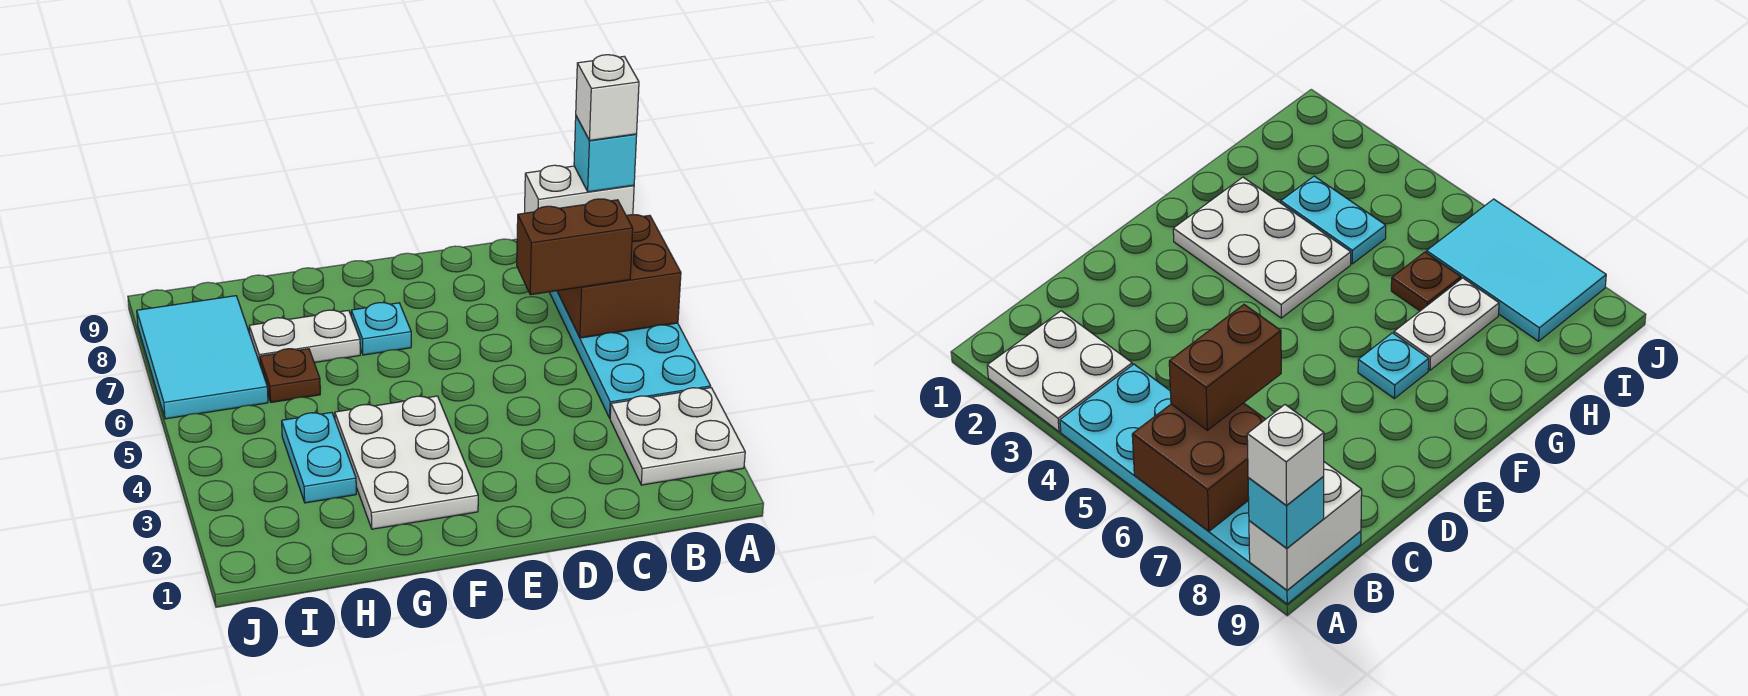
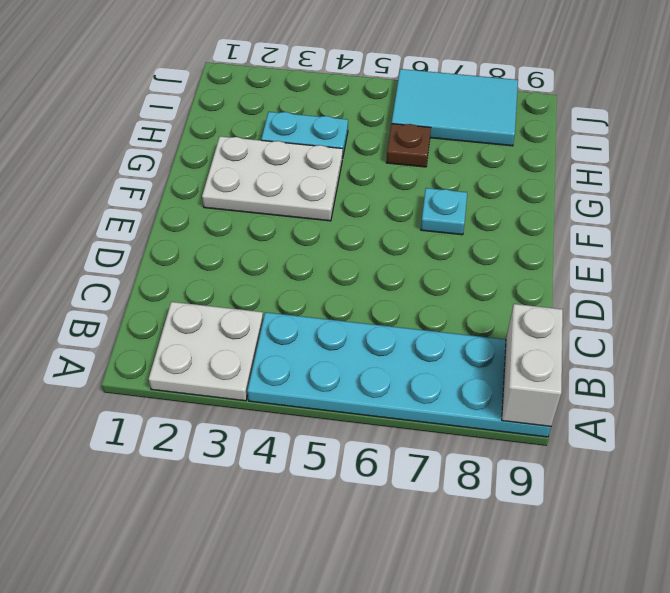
none -> white plate G7:H7 level 1
none -> brown brick A6:B7 level 2
none -> cyan brick A9 level 3

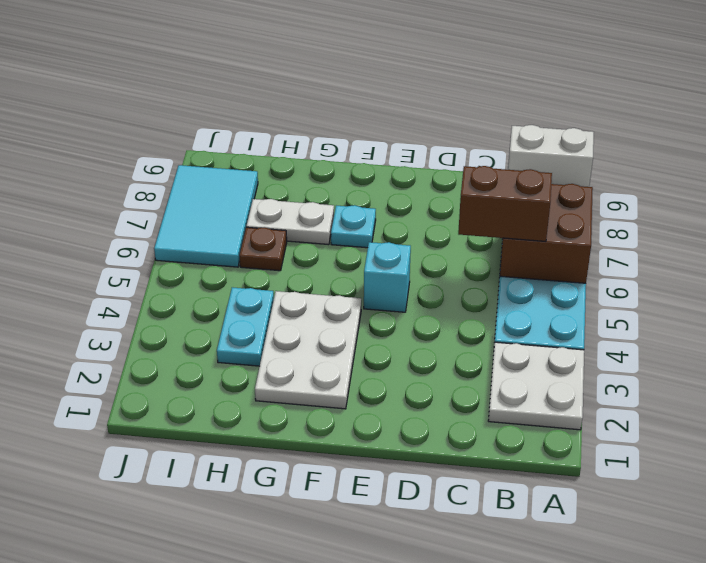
cyan brick E5 level 1 -> cyan brick A9 level 3
none -> white brick A9 level 4

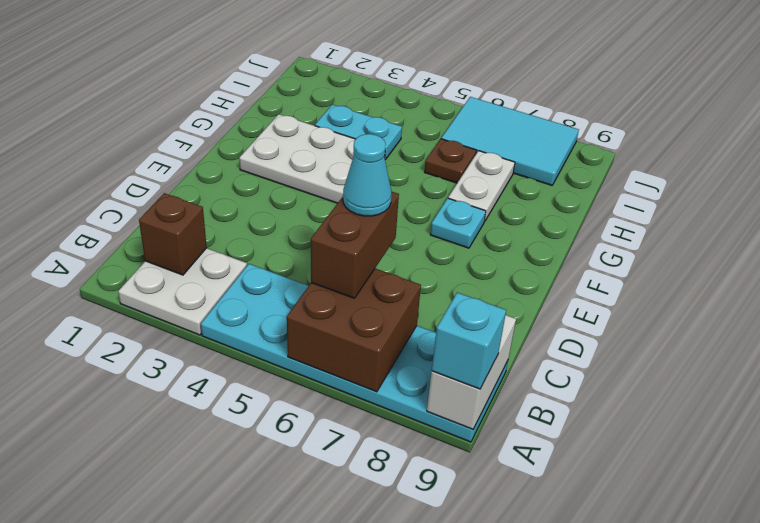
brown brick B2 level 2 -> none
cyan cone C6 level 4 -> none
none -> white brick A9 level 4

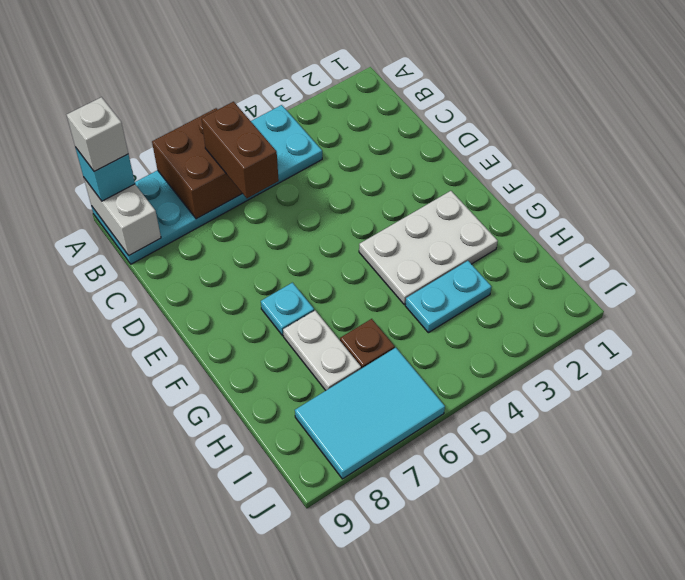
none -> white plate A2:B3 level 1

